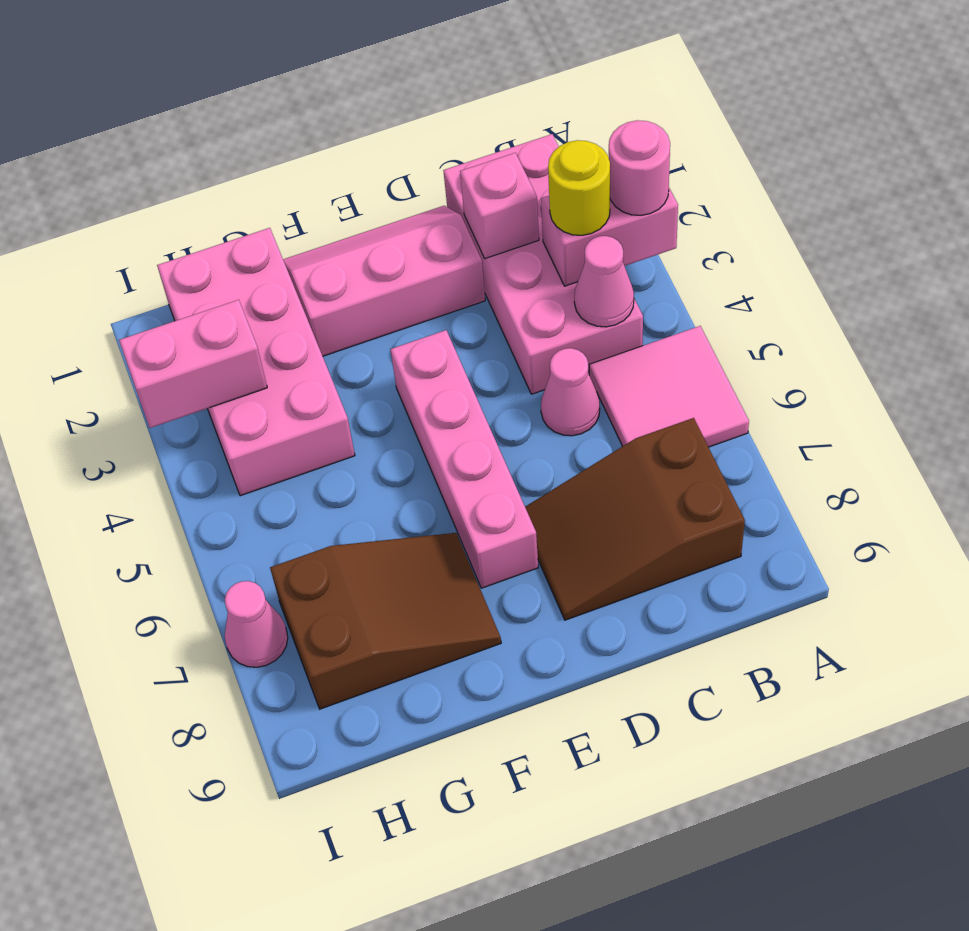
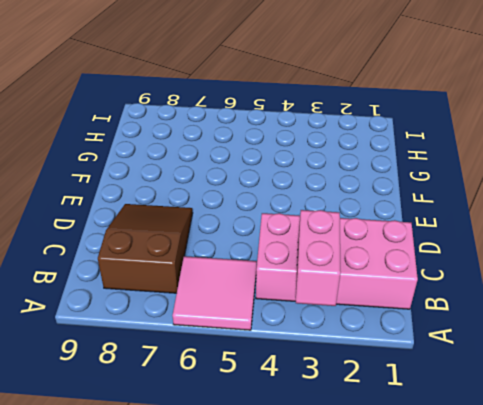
none -> pink cone C5 level 1
none -> pink slope D1:F2 level 1 top 2
none -> pink brick E4:E7 level 1

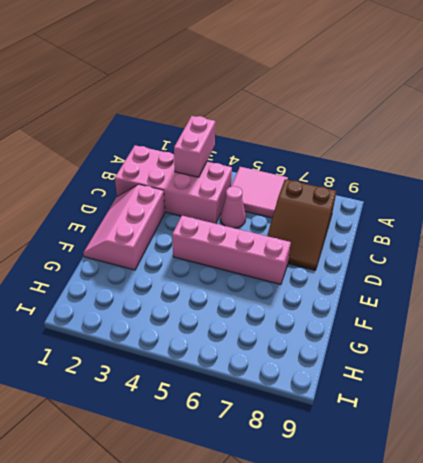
none -> brown slope F7:H8 level 1 top H
none -> pink brick G1:H4 level 1
none -> pink cone I7 level 1

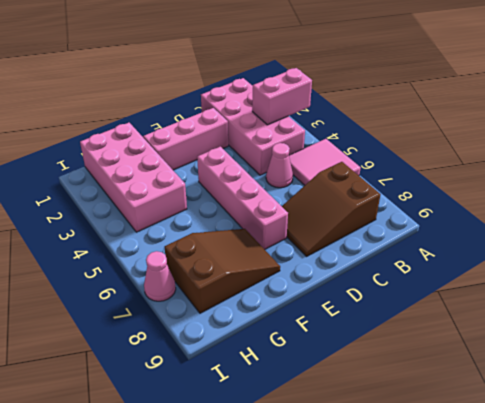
none -> pink cone B4 level 2
none -> pink brick C2 level 2
none -> pink brick H3:I3 level 2

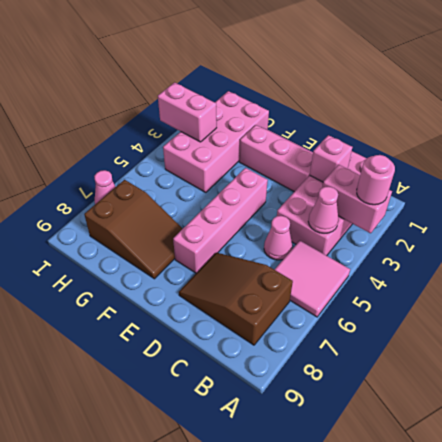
none -> yellow round brick B3 level 3

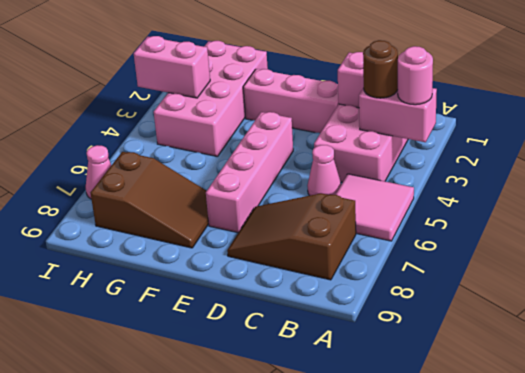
brown round brick B3 level 3 -> yellow round brick B3 level 3
none -> pink cone B4 level 2

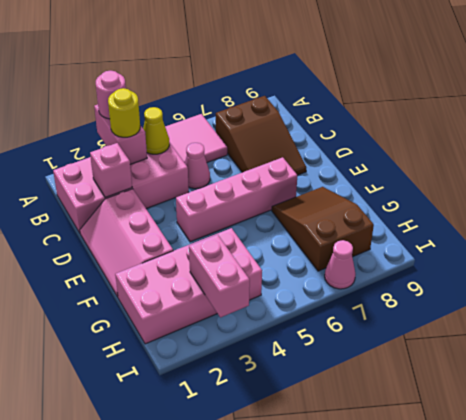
yellow cone B4 level 2 -> pink cone B4 level 2

